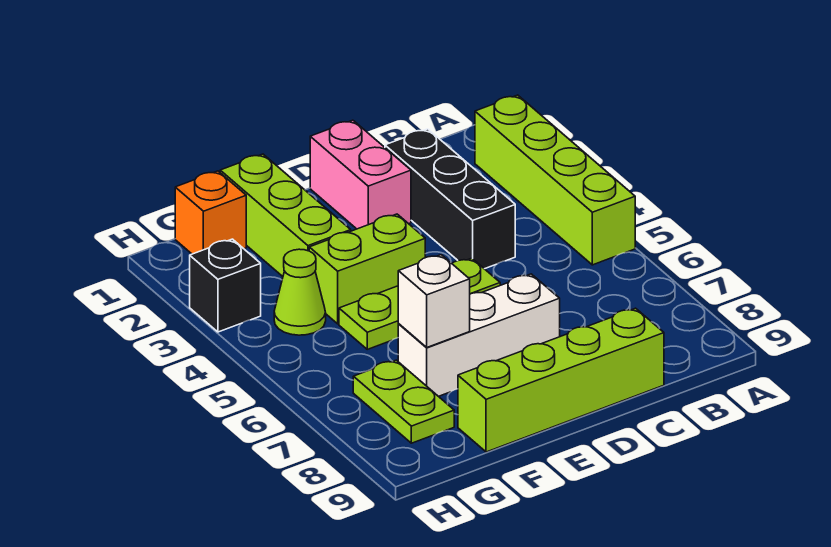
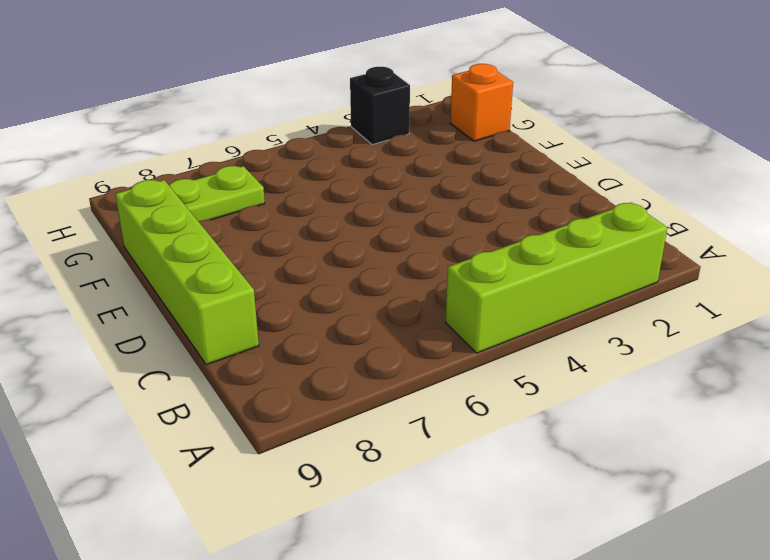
none -> black brick C2:C4 level 1
none -> pink brick D1:D2 level 1
none -> lime plate D5:F5 level 1

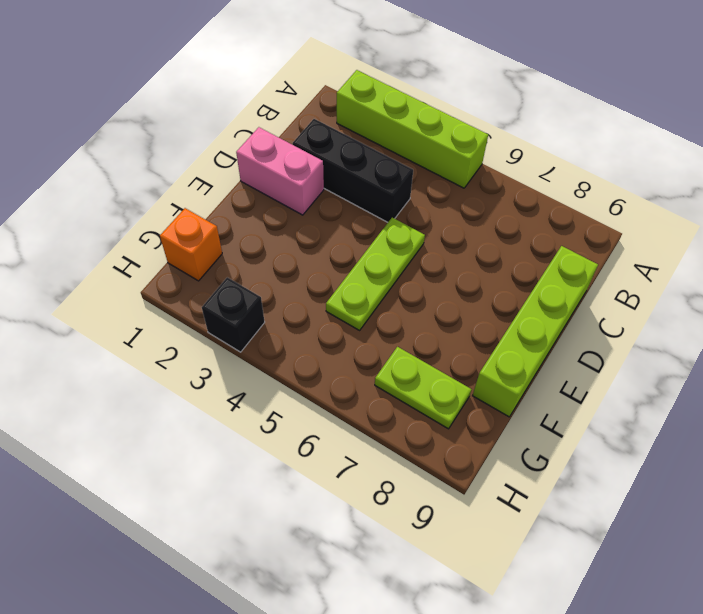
none -> white brick D7:F7 level 1
none -> lime brick E4:F4 level 1
none -> lime brick F1:F3 level 1

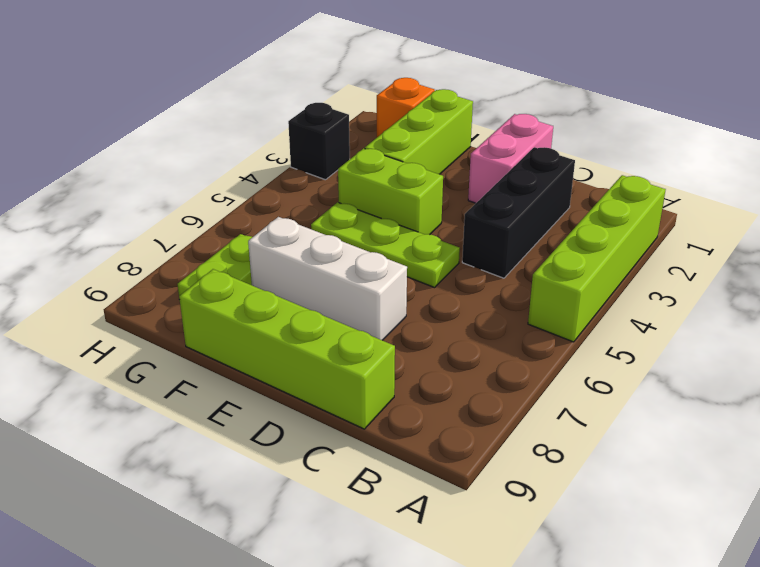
none -> lime cone G4 level 1
none -> white brick F7 level 2

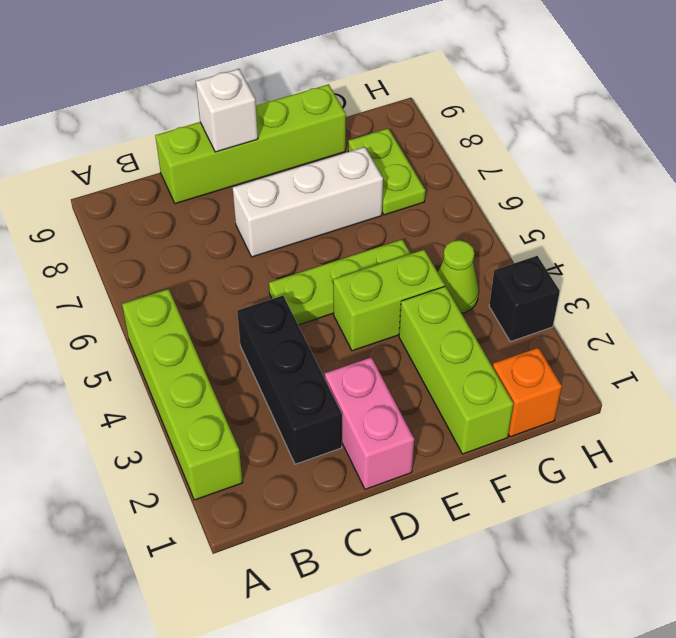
white brick D9 level 2 -> white brick F7 level 2

